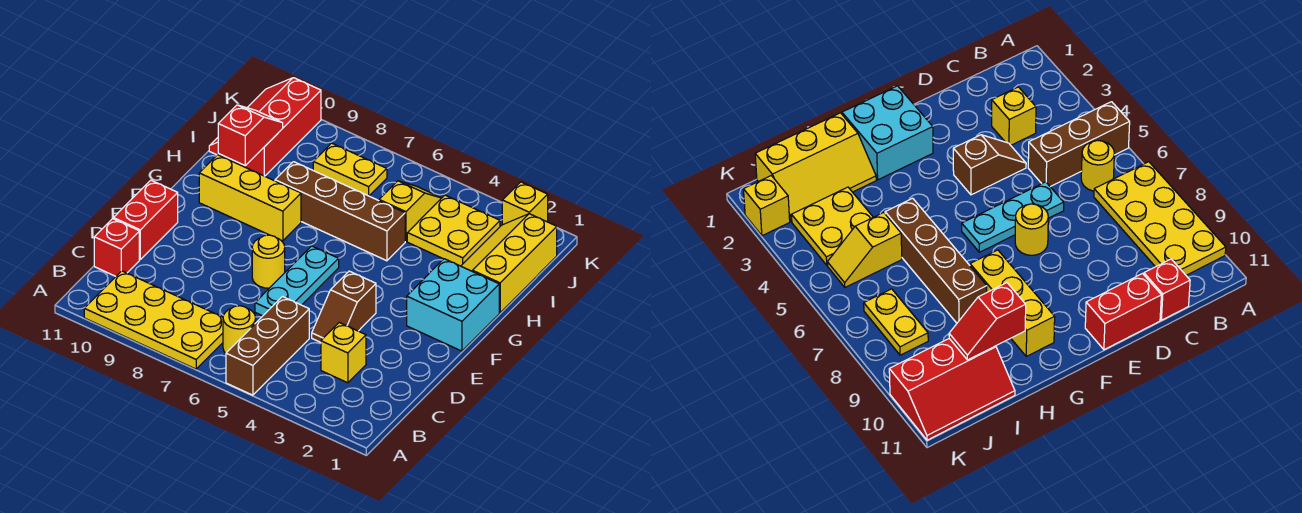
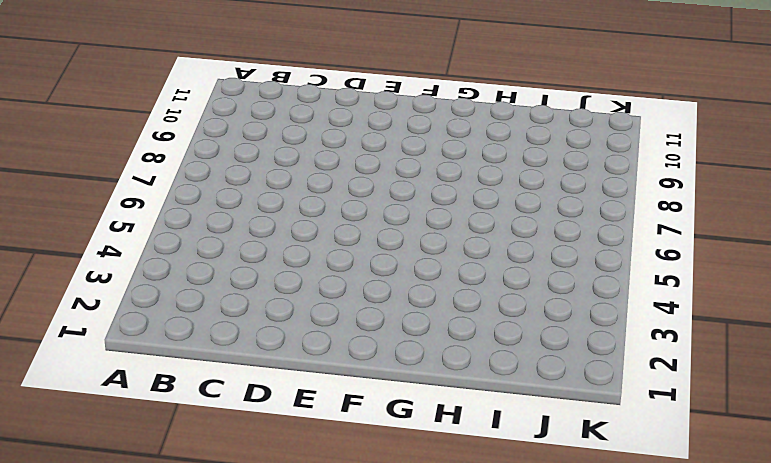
none -> brown brick A5:C5 level 1
none -> yellow plate A7:B10 level 1
none -> yellow round brick B6 level 1

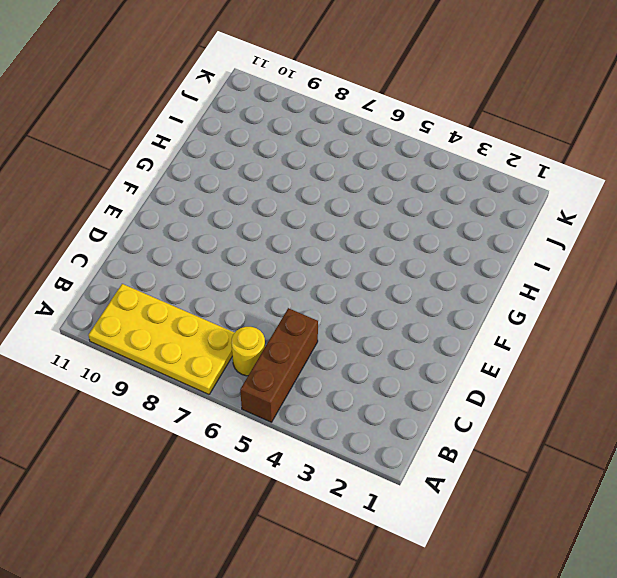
none -> yellow brick C3 level 1
none -> red brick C11 level 1
none -> brown slope D4:E4 level 1 top E

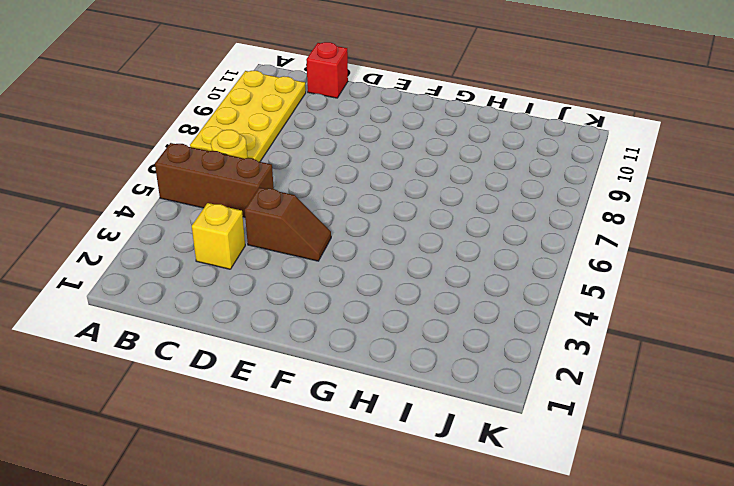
brown slope D4:E4 level 1 top D -> brown slope D4:E4 level 1 top E
none -> cyan plate D6:F6 level 1
none -> red brick D11:E11 level 1
none -> yellow round brick E7 level 1

